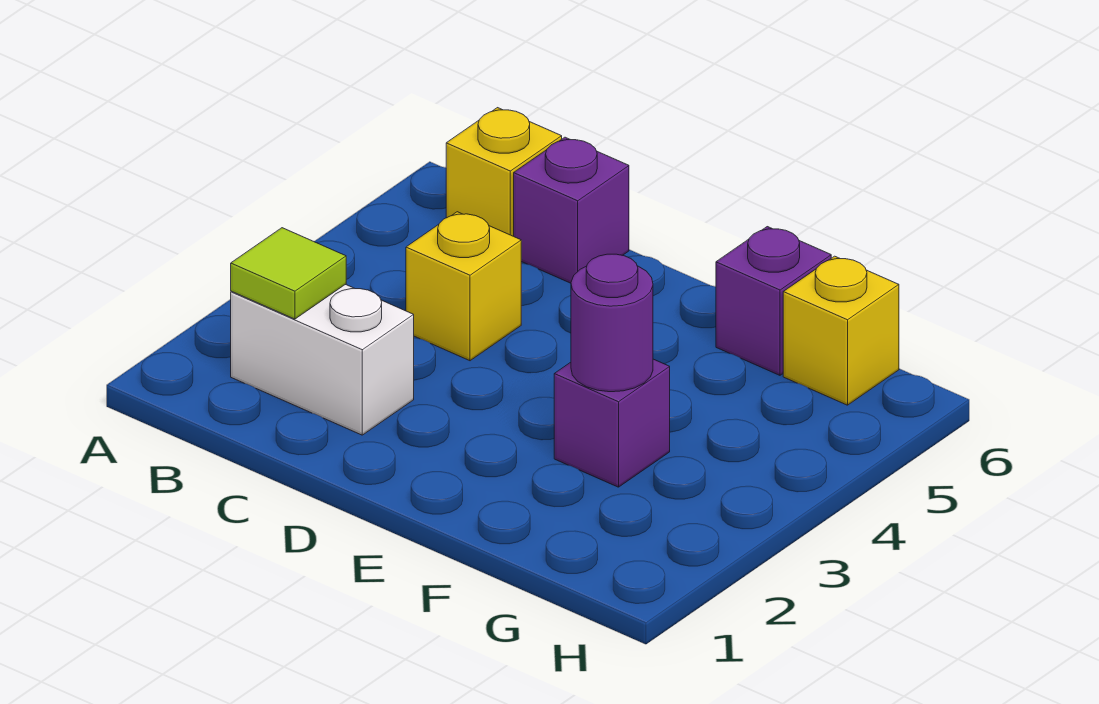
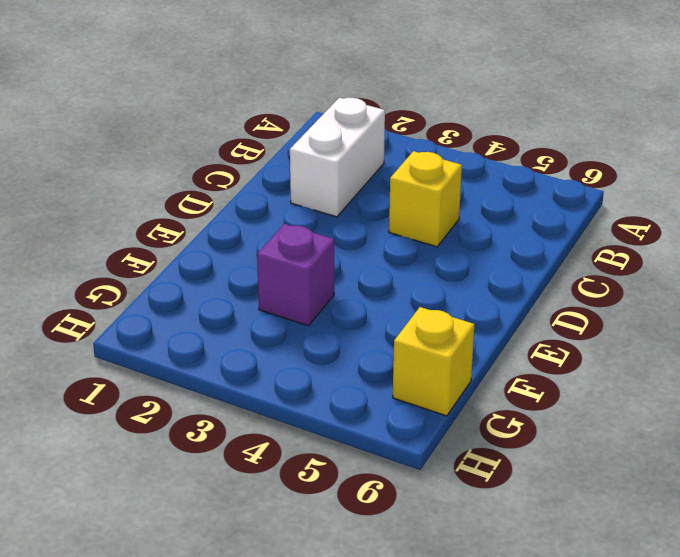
none -> yellow brick B6 level 1
none -> purple brick C6 level 1

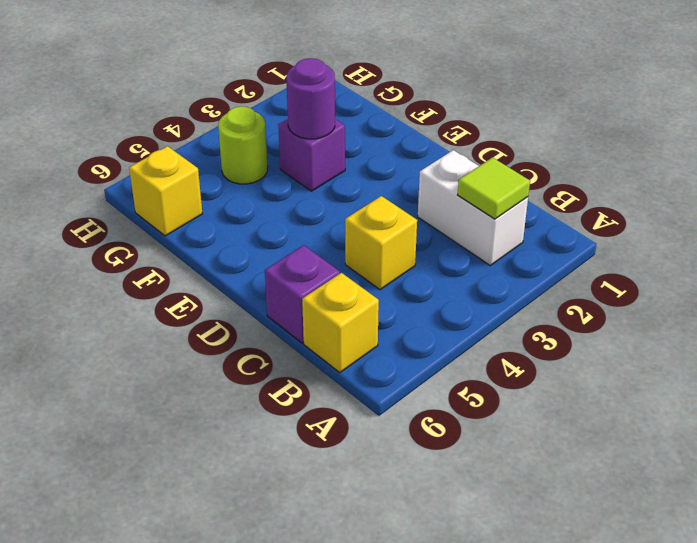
lime round brick G4 level 1 -> none
none -> purple brick F6 level 1

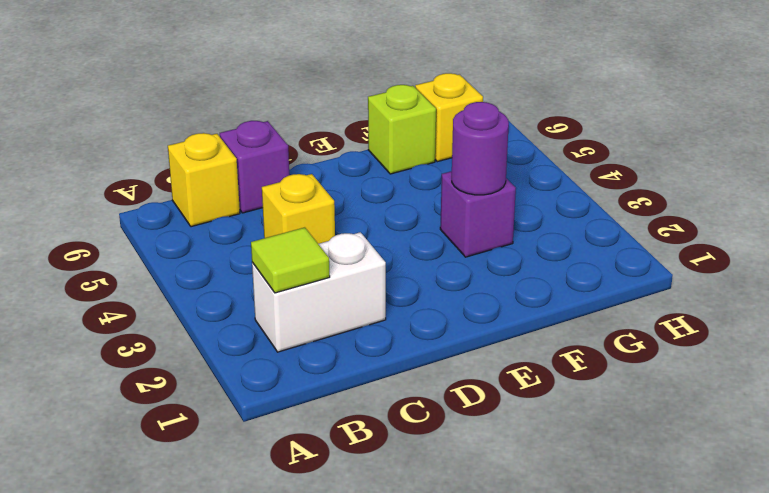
lime brick F6 level 1 -> purple brick F6 level 1

